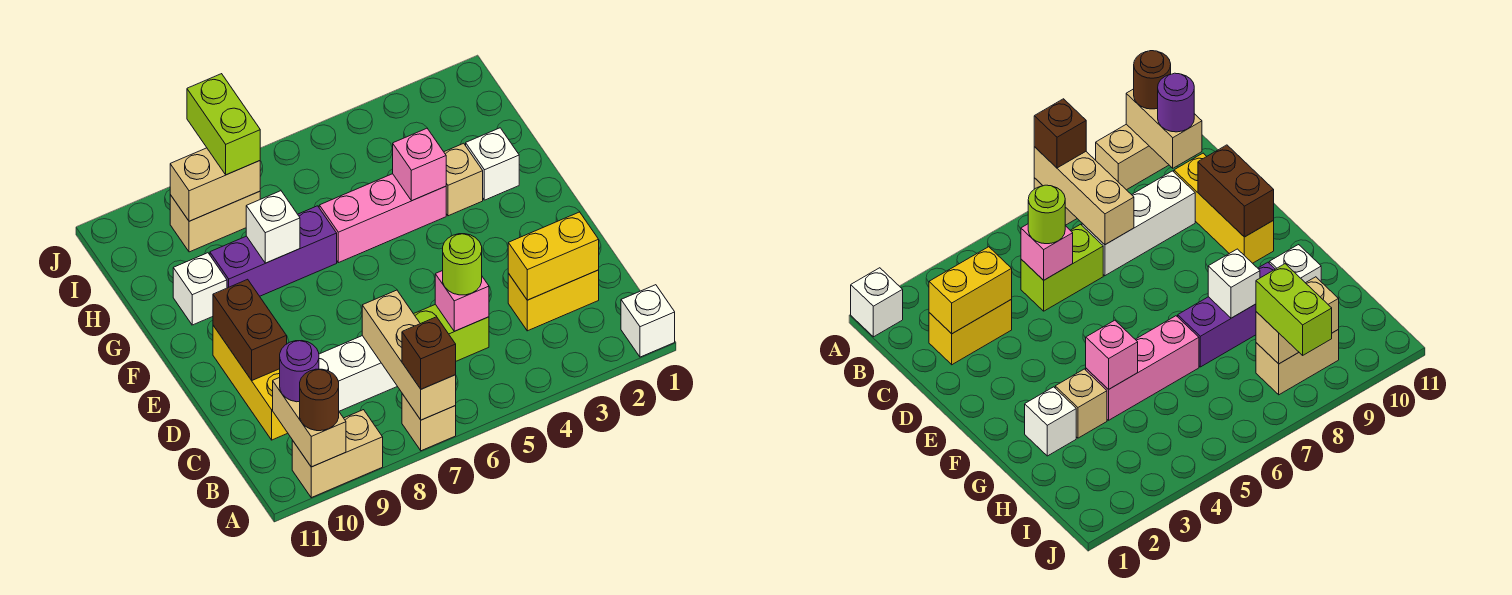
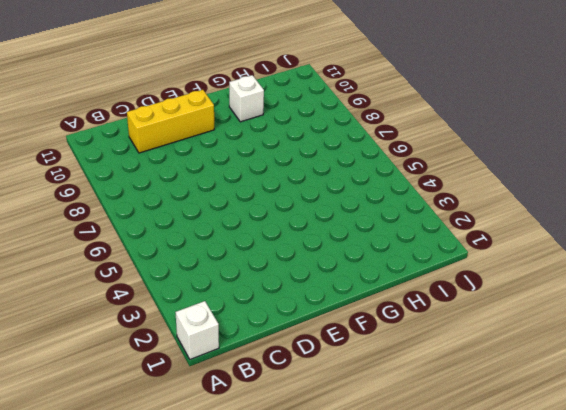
none -> tan brick A7 level 1
none -> tan brick A9:A10 level 1
none -> yellow brick C2:C3 level 1

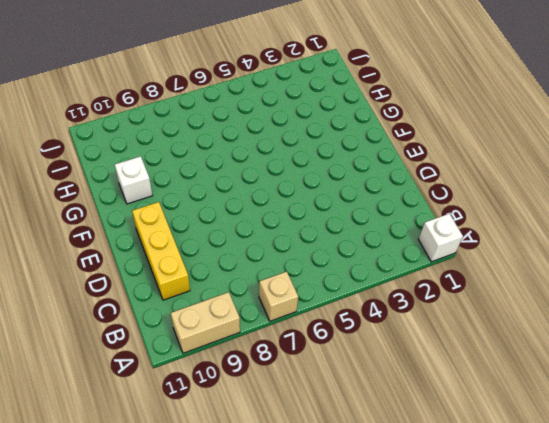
none -> yellow brick C2:C3 level 1
none -> lime brick C5:C6 level 1
none -> white brick C7:C9 level 1

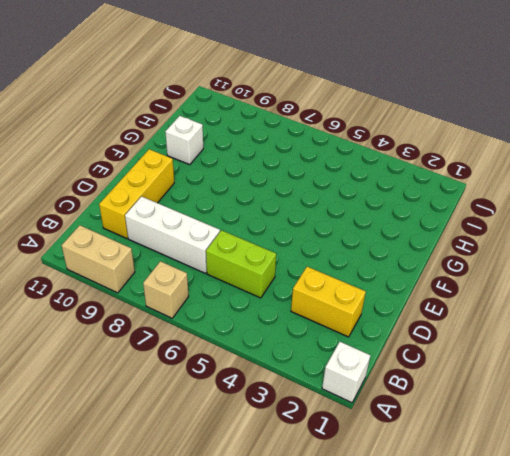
none -> white brick G2 level 1
none -> tan brick G3 level 1
none -> pink brick G4:G6 level 1

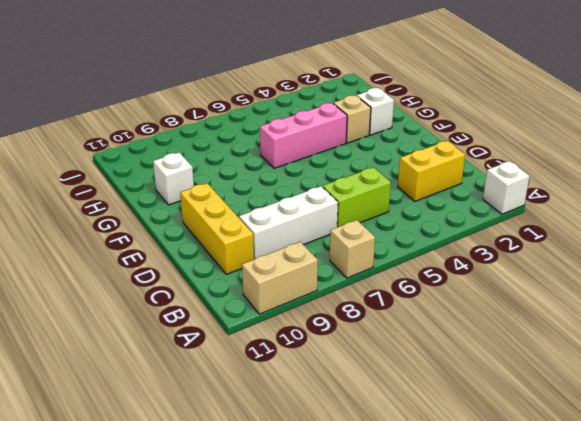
none -> purple brick G7:G9 level 1
none -> tan brick I8:I9 level 1
none -> tan brick A7:C7 level 2

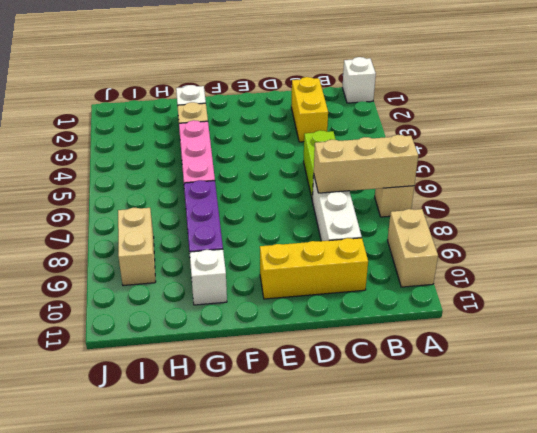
none -> tan brick A10:B10 level 2
none -> yellow brick C2:C3 level 2
none -> pink brick C5 level 2

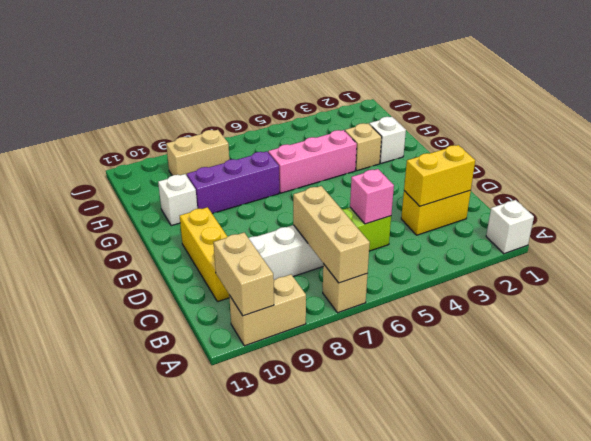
none -> brown brick D10:E10 level 2
none -> pink brick G4 level 2
none -> white brick G8 level 2

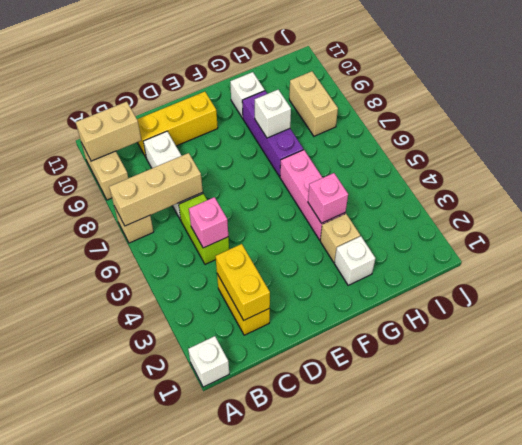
none -> brown brick D10:E10 level 2
none -> tan brick I8:I9 level 2
none -> brown brick A7 level 3

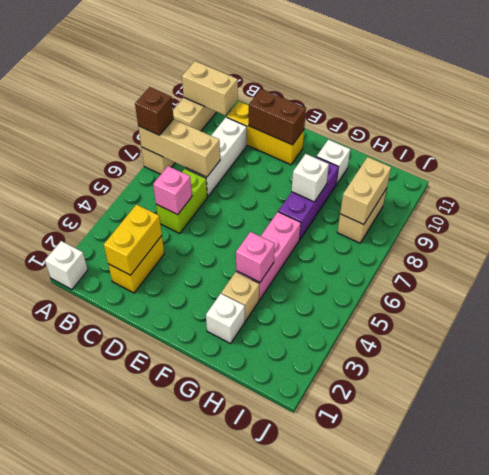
none -> brown round brick A10 level 3
none -> purple round brick B10 level 3
none -> lime round brick C5 level 3

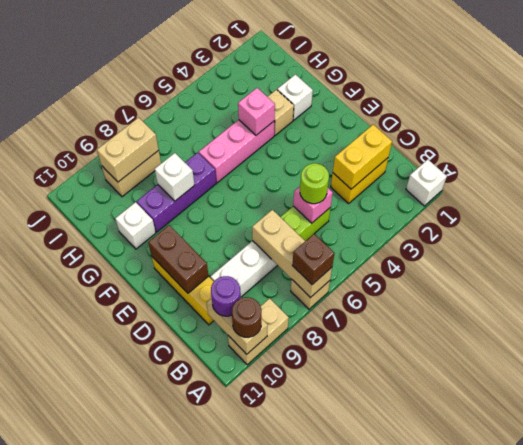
none -> lime brick I8:J8 level 3

